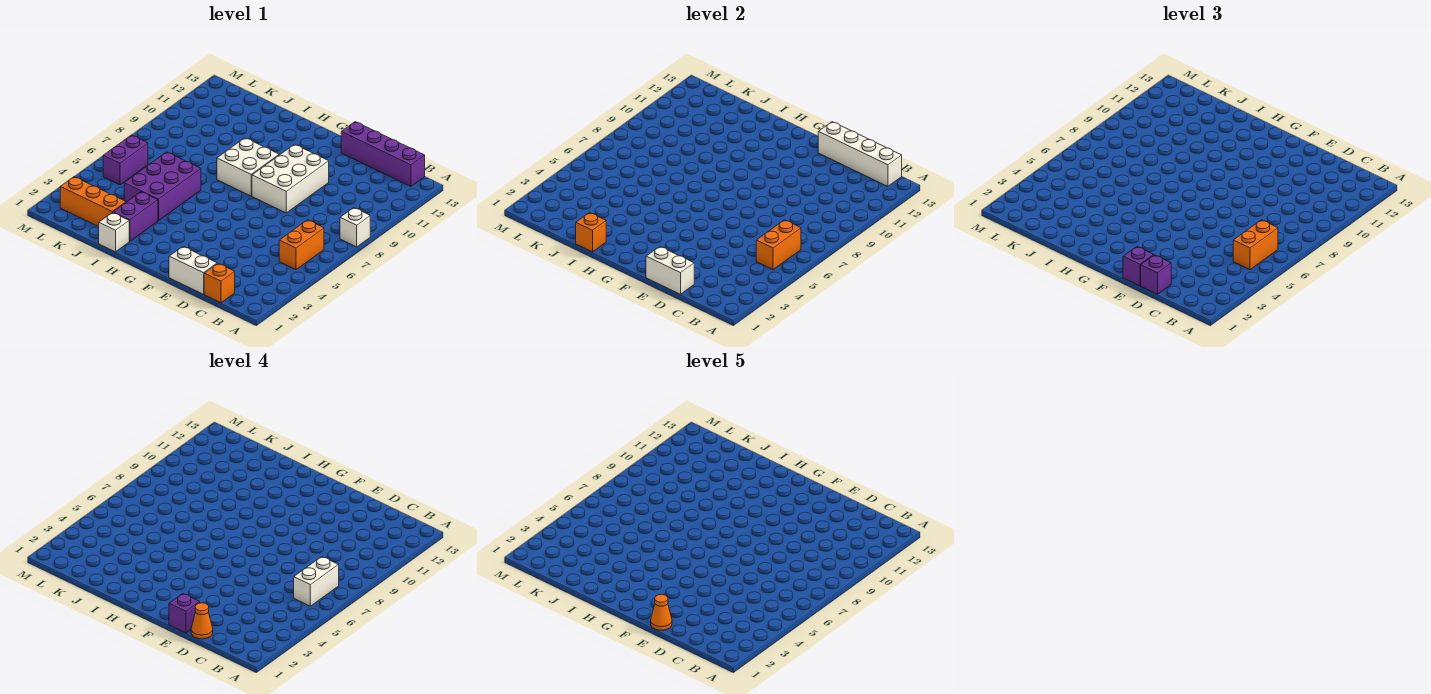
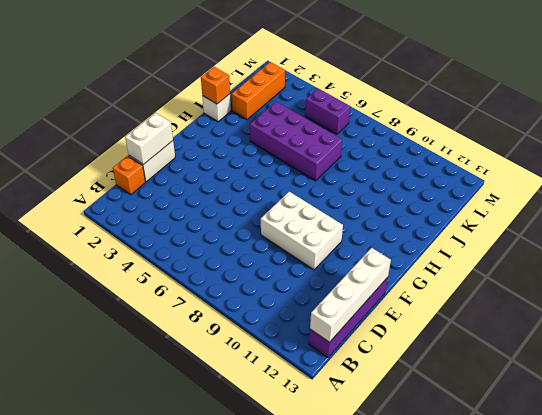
purple brick I4:J7 level 1 -> purple brick I4:J6 level 1
none -> white brick A8 level 1
none -> orange brick B5:B6 level 1
none -> white brick G8:H9 level 1

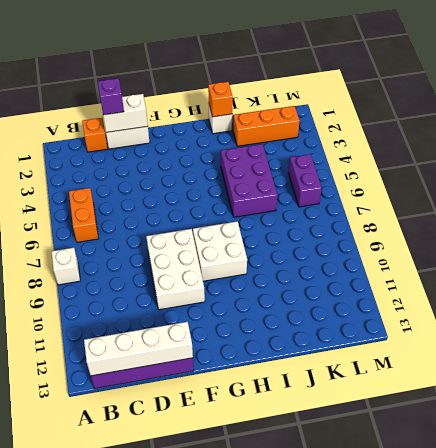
none -> purple brick I2:I3 level 1
none -> orange brick B5:B6 level 2
none -> orange brick B5:B6 level 3

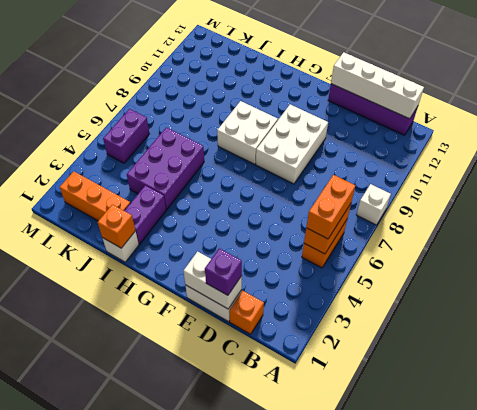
none -> purple brick E1 level 3
none -> white brick B6:B7 level 4
none -> orange cone D1 level 4

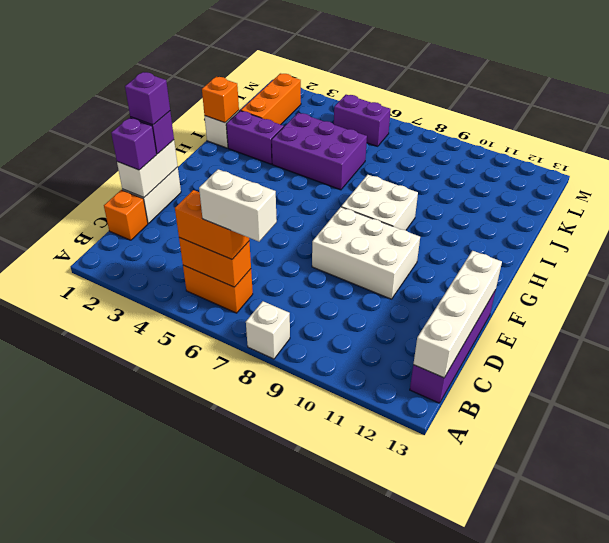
none -> orange cone D1 level 4
none -> orange cone E1 level 5

